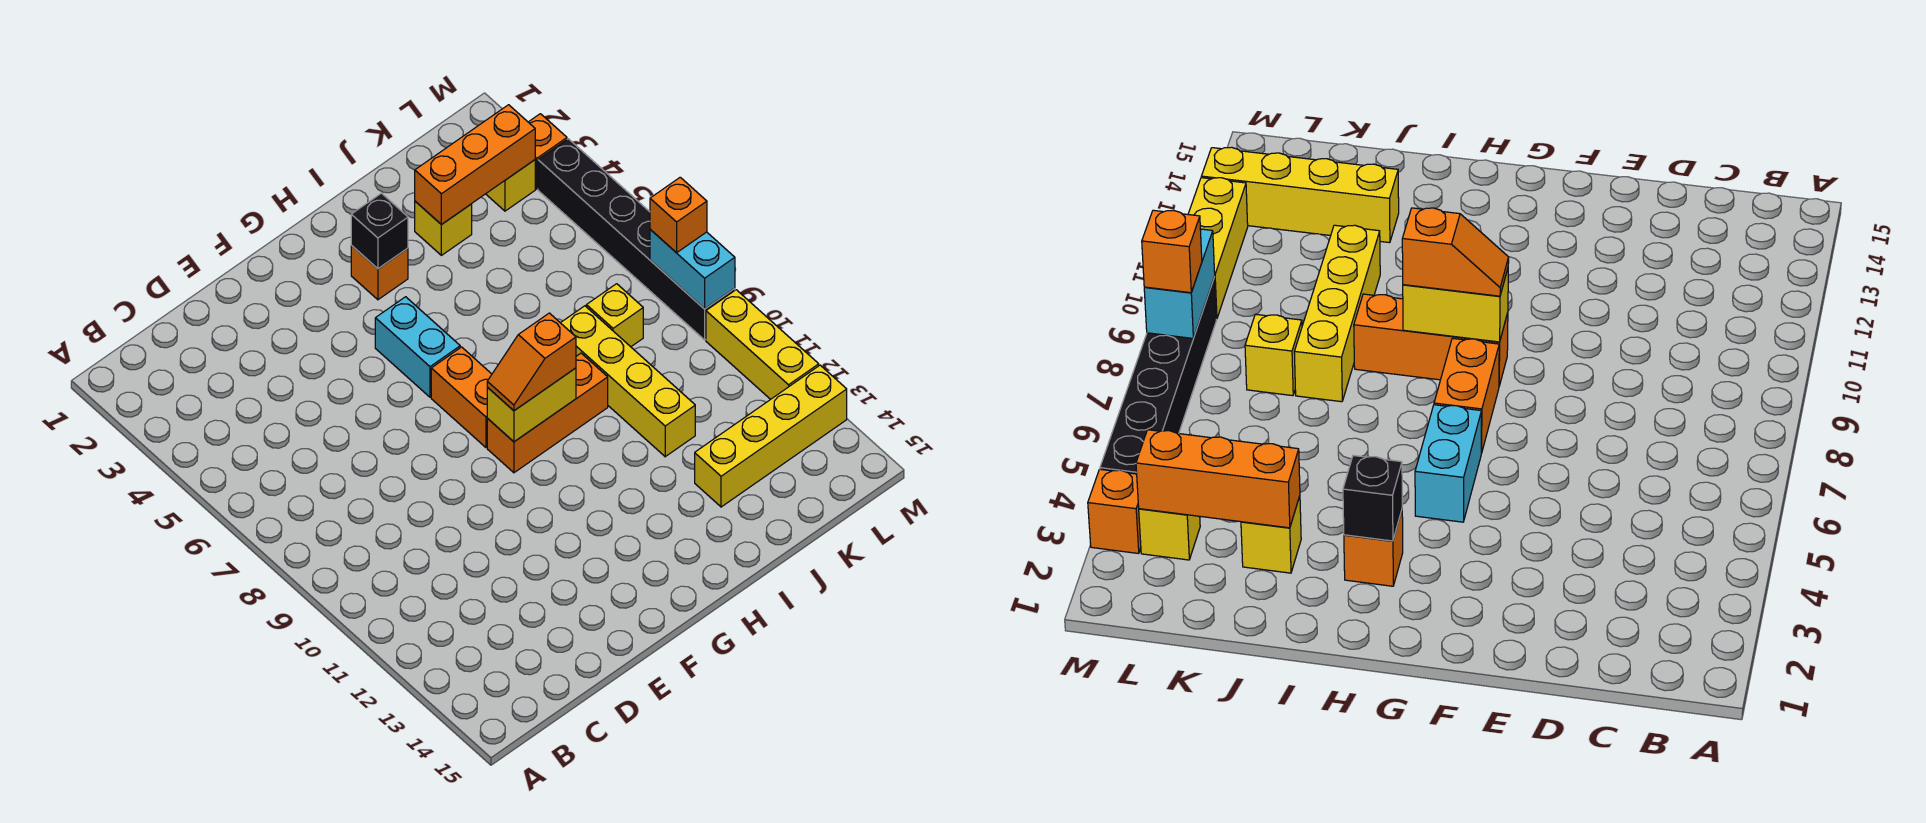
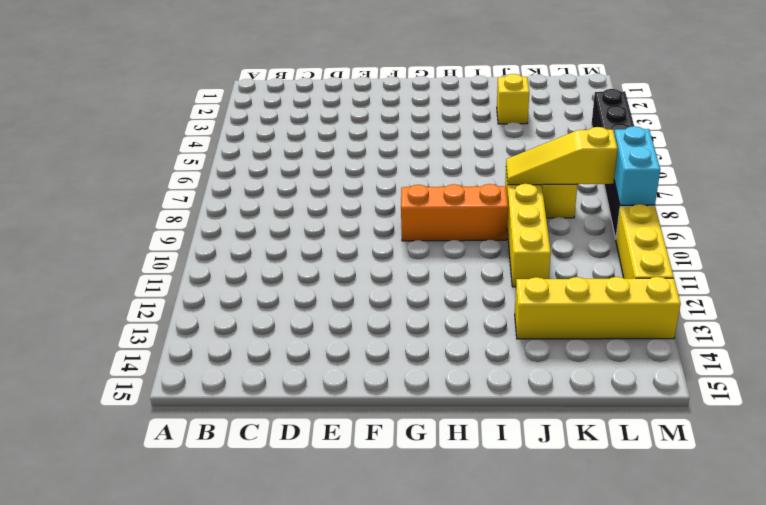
yellow slope J8:L8 level 2 top L -> none
none -> cyan brick G5:G6 level 1
none -> orange brick G7:G8 level 1
none -> orange brick H3 level 1

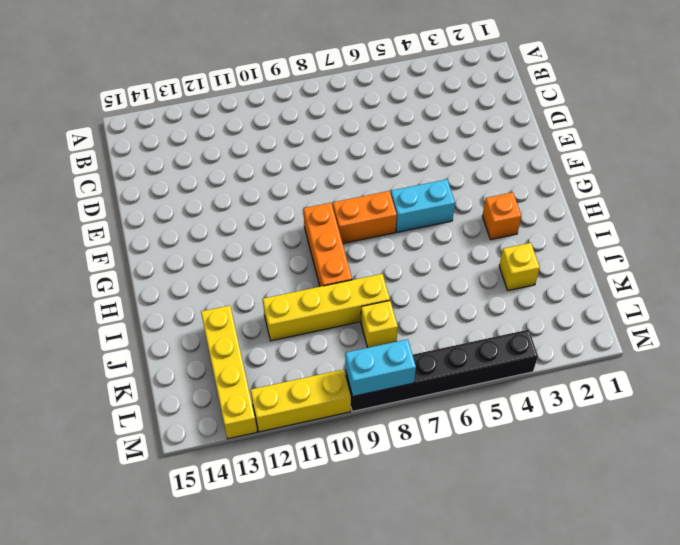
none -> yellow brick L3 level 1
none -> orange brick M3 level 1
none -> yellow brick G9:H9 level 2

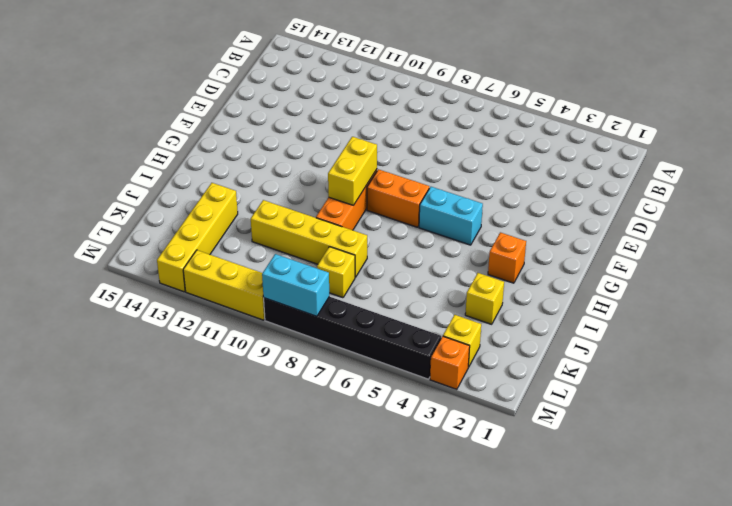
none -> black brick H3 level 2
none -> orange brick J3:L3 level 2
none -> orange slope G9:H9 level 3 top H

